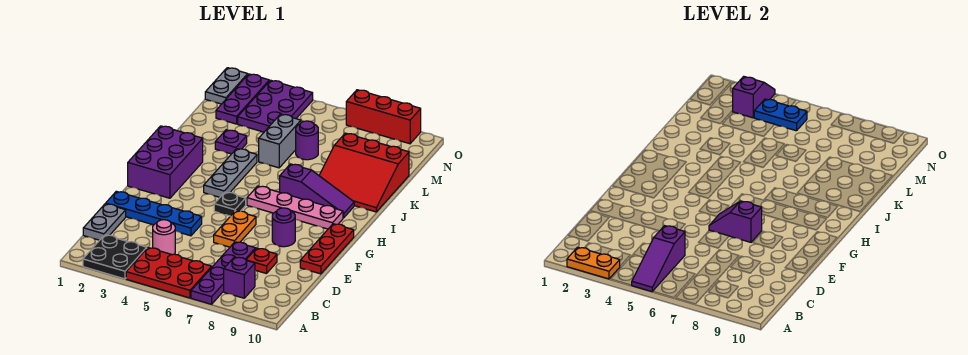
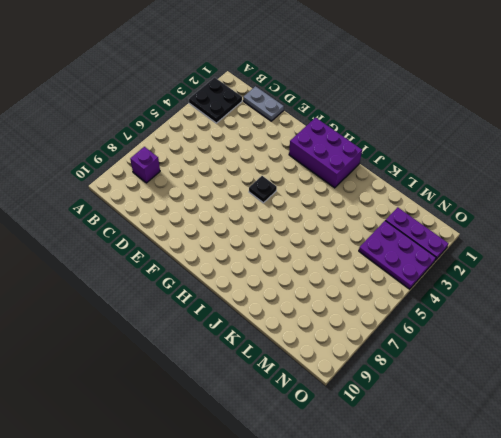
none -> red plate A4:B6 level 1
none -> purple plate A7:D7 level 1
none -> pink round brick C4 level 1

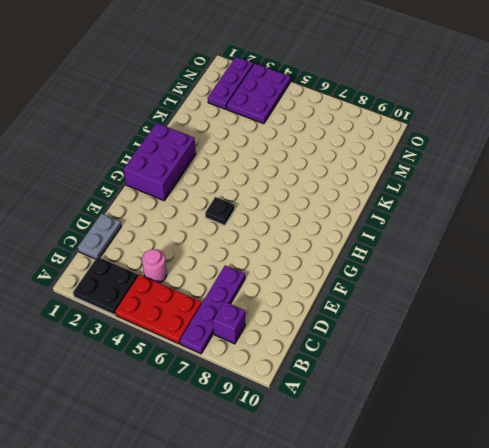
none -> red plate D8 level 1
none -> blue plate E1:E4 level 1
none -> orange plate E6:F6 level 1

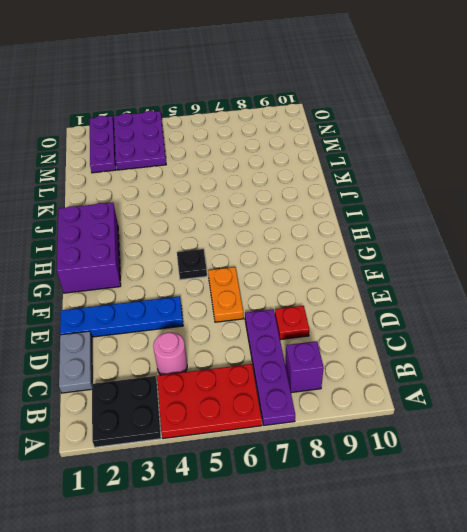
none -> red plate E10:G10 level 1
none -> purple round brick F8 level 1
none -> grey plate H4:J4 level 1

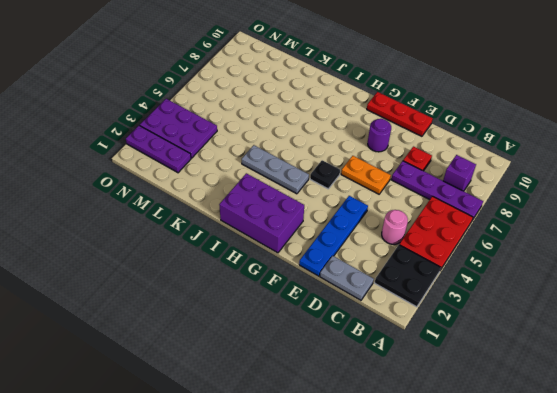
none -> pink plate H6:H9 level 1
none -> purple slope I7:I9 level 1 top 7
none -> red slope J8:L10 level 1 top L

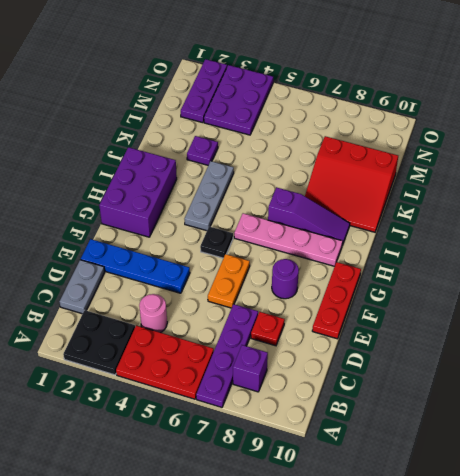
none -> grey brick K5:L5 level 1
none -> purple round brick L6 level 1
none -> grey plate N1:O1 level 1

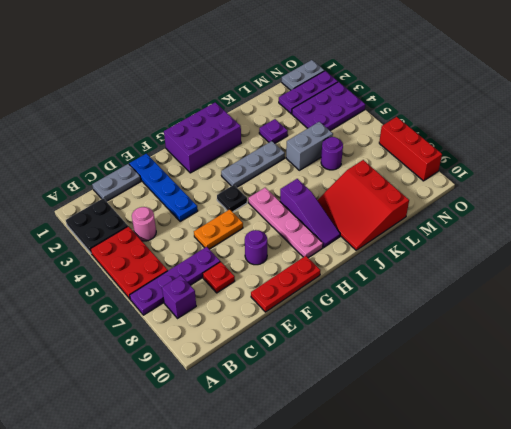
none -> orange plate A2:A3 level 2
none -> purple slope A5:C5 level 2 top C
none -> purple slope F6:F7 level 2 top 7

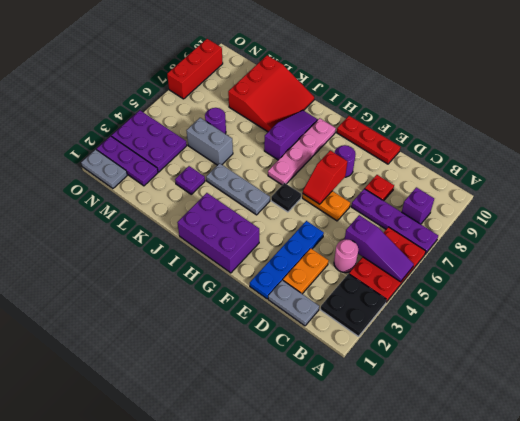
orange plate D2:D3 level 1 -> orange plate A2:A3 level 2
red slope F6:F7 level 2 top 7 -> purple slope F6:F7 level 2 top 7
none -> purple slope N3:O3 level 2 top N
none -> blue plate N4:N5 level 2

